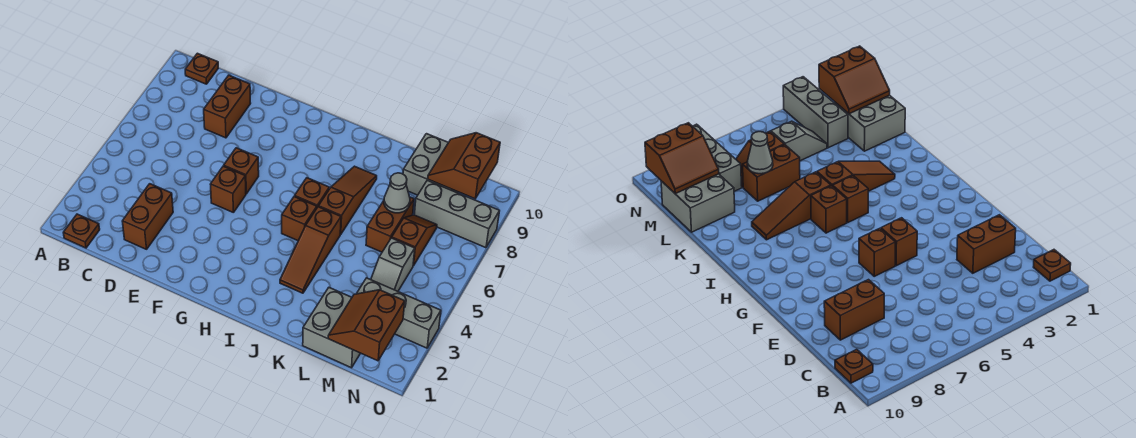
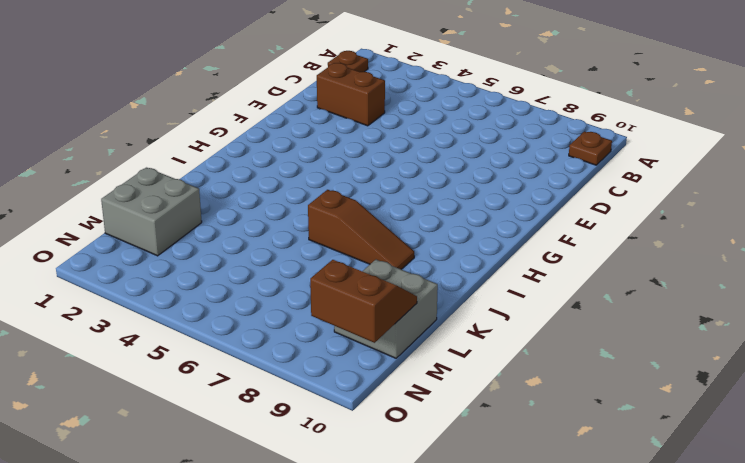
none -> brown brick D8:D9 level 1
none -> brown brick F5 level 1
none -> brown brick F6 level 1

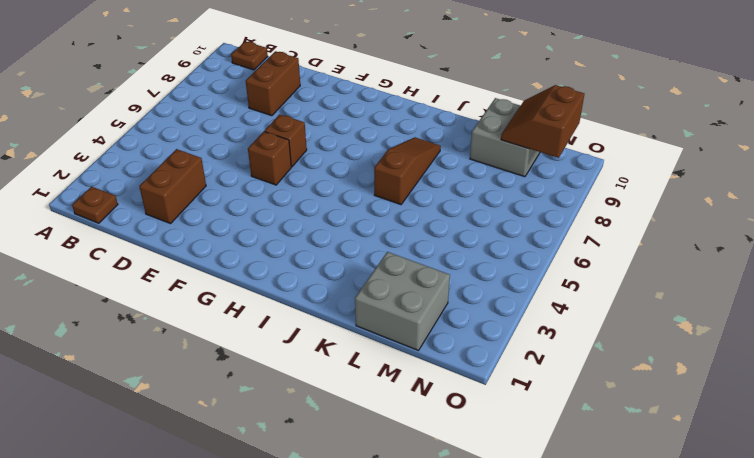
none -> brown brick I5 level 1
none -> brown brick I6 level 1
none -> brown slope J3:J5 level 1 top 5

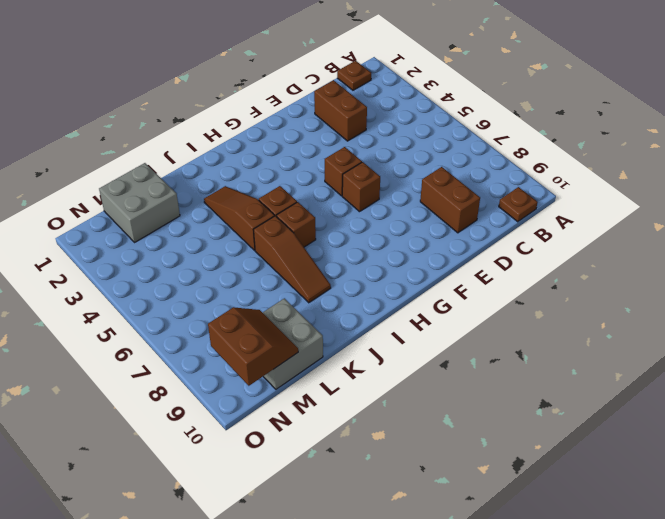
none -> brown brick L6:L7 level 1
none -> grey brick M3:O3 level 1
none -> grey slope M4:M5 level 1 top 5

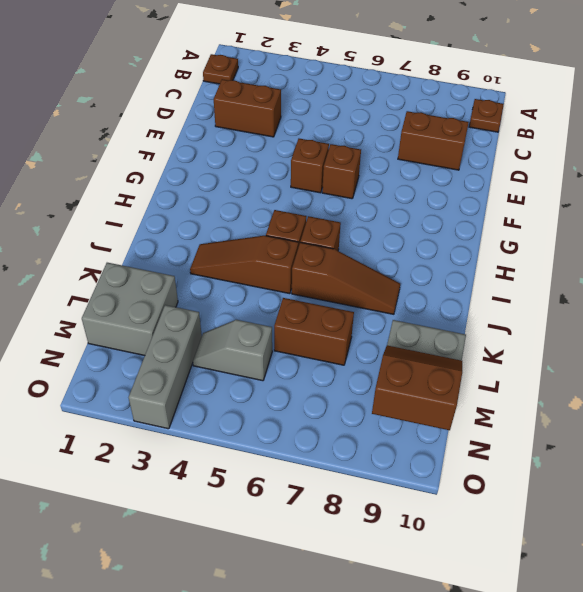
none -> brown slope M6:M7 level 1 top 6
none -> grey brick M8:O8 level 1
none -> grey cone L7 level 2

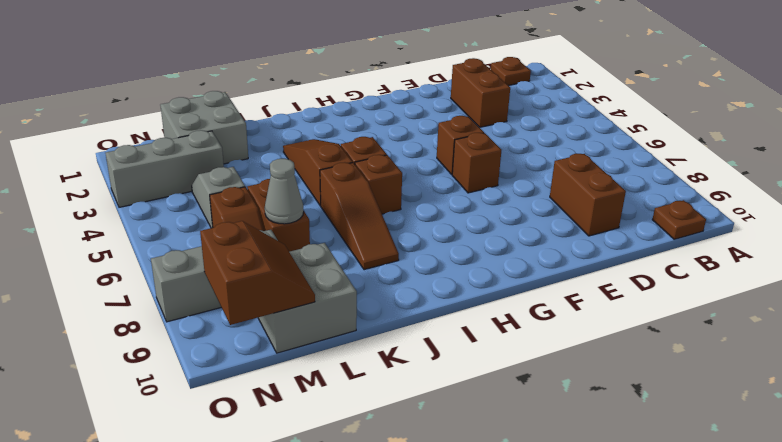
none -> brown slope M1:N2 level 2 top N

